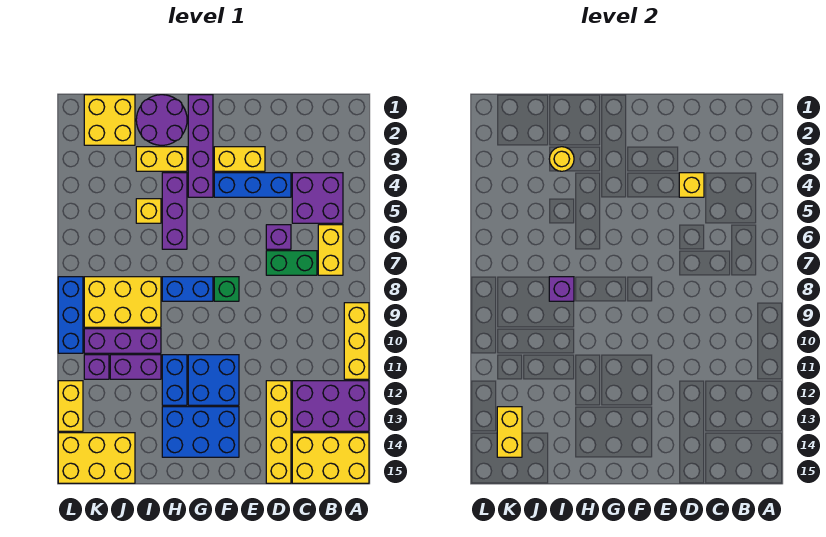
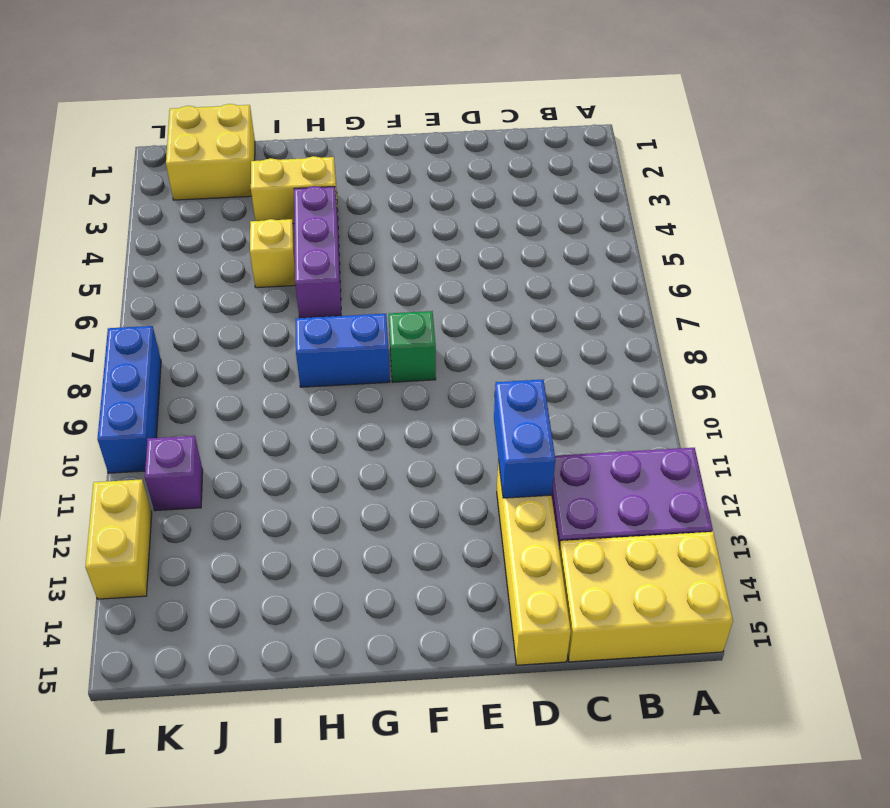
blue brick D11:D12 level 2 -> blue brick H11:H12 level 1
none -> yellow brick A9:A11 level 1
none -> purple brick B4:C5 level 1
none -> yellow brick B6:B7 level 1
none -> green brick C7:D7 level 1

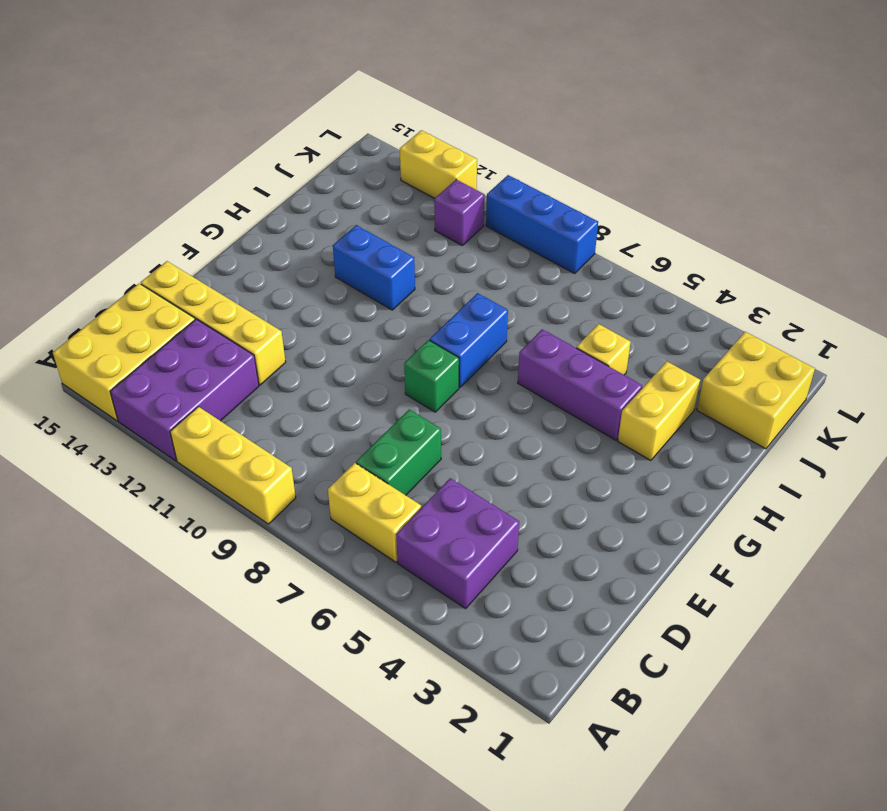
none -> blue brick D4:F4 level 1
none -> purple brick D6 level 1
none -> yellow brick E3:F3 level 1
none -> blue brick F11:G12 level 1

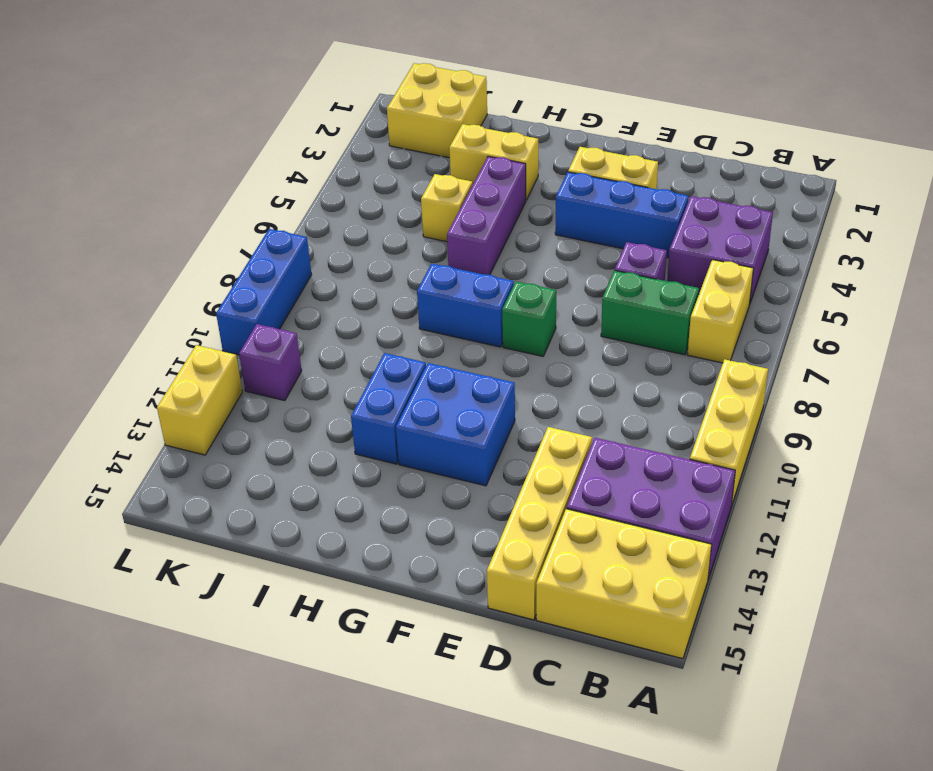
none -> blue brick F13:H14 level 1
none -> purple brick G1:G4 level 1
none -> purple round brick H1:I2 level 1
none -> yellow brick I8:K9 level 1

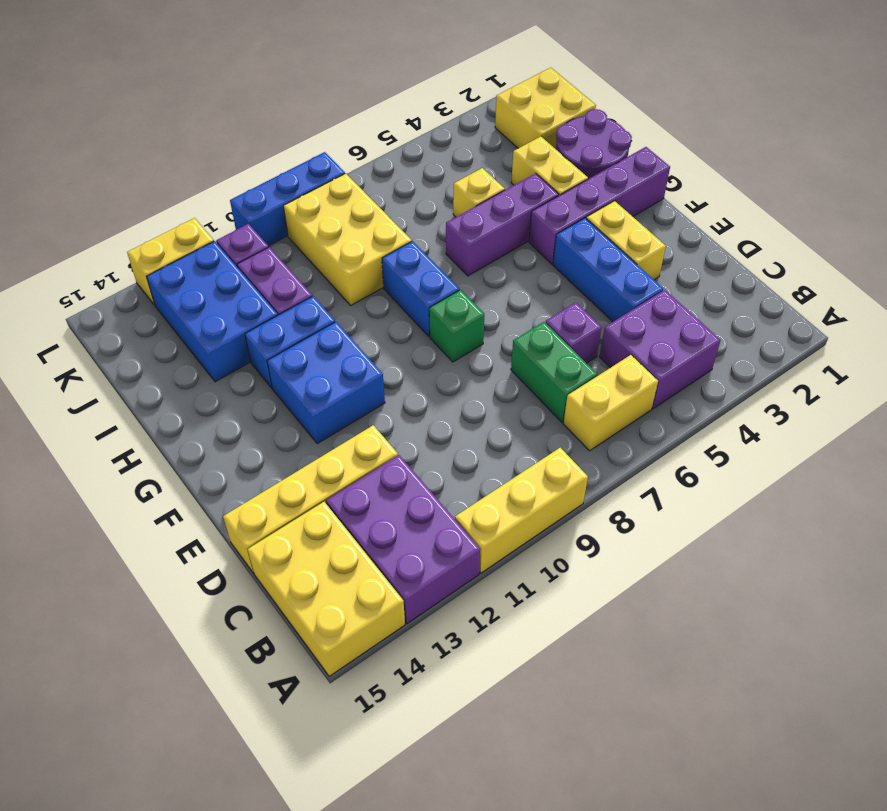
blue brick I12:K13 level 1 -> blue brick F13:H14 level 1
none -> purple brick I10:K10 level 1
none -> yellow brick J14:L15 level 1
none -> yellow brick D4 level 2
none -> yellow round brick I3 level 2

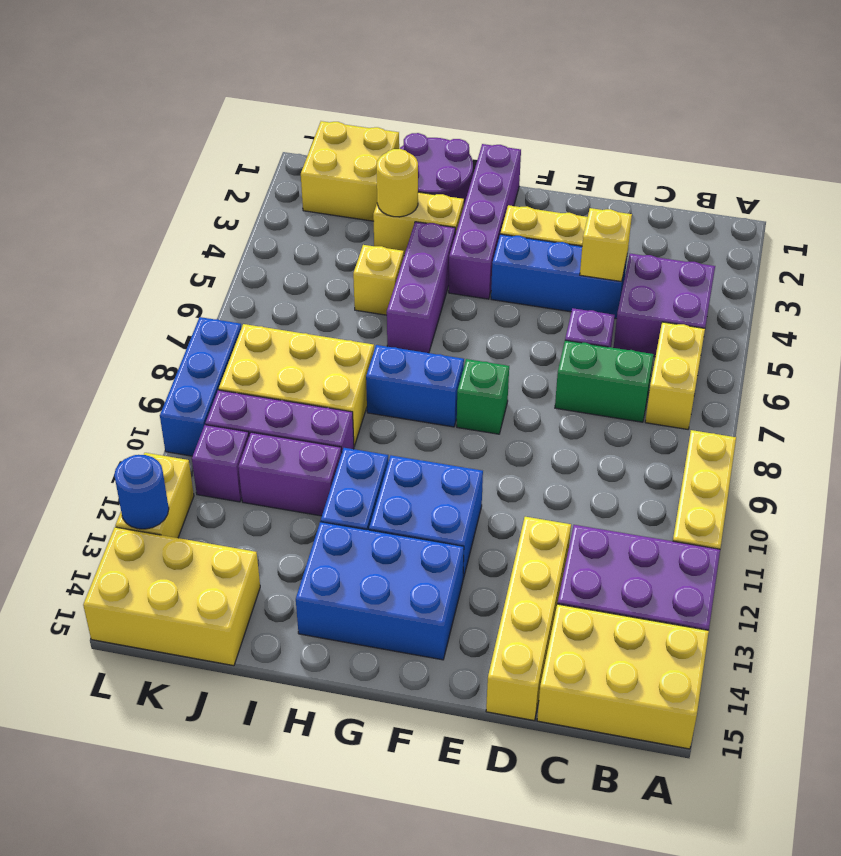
blue round brick L13 level 2 -> none
none -> purple brick I8 level 2
none -> yellow brick K13:K14 level 2

